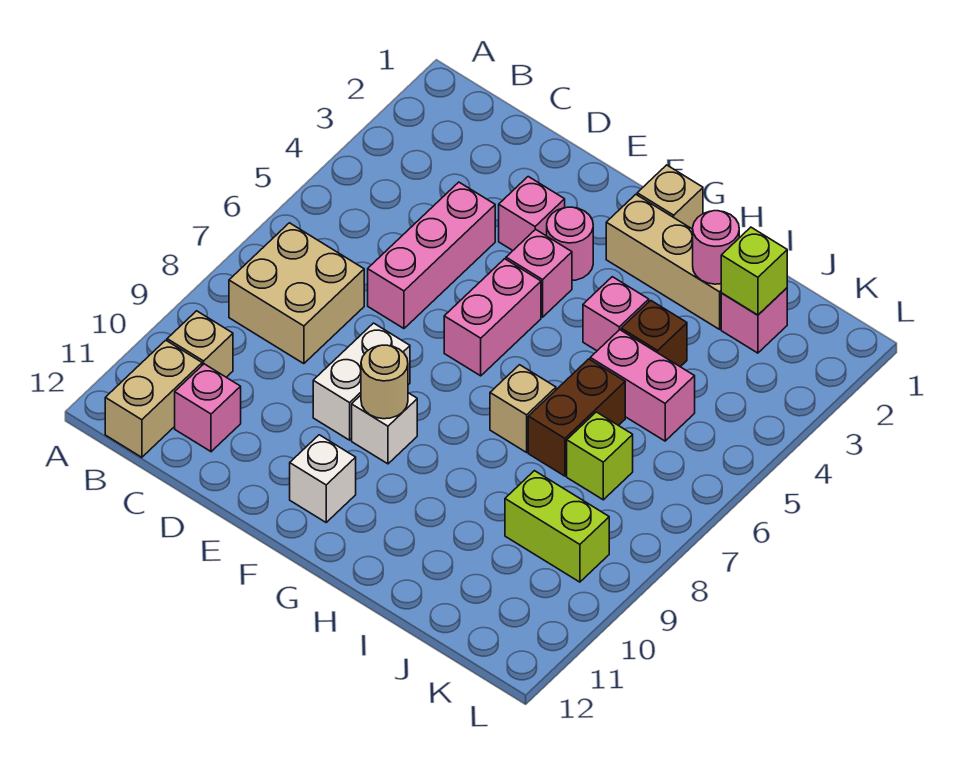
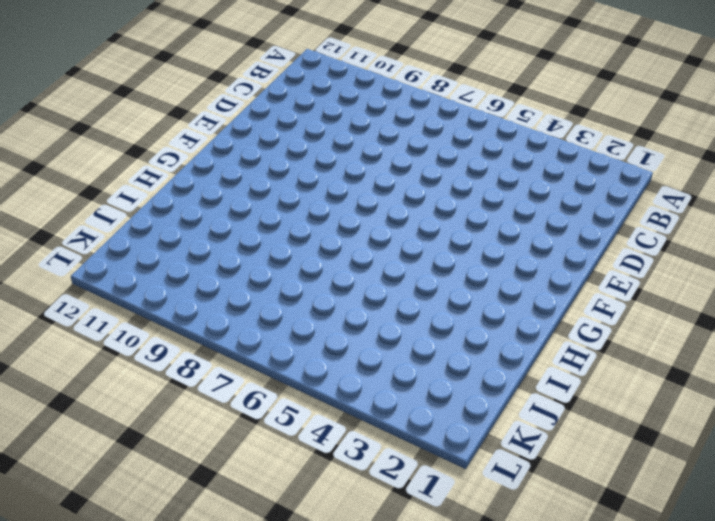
none -> tan brick B7:C8 level 1
none -> tan brick B10 level 1
none -> tan brick B11:B12 level 1

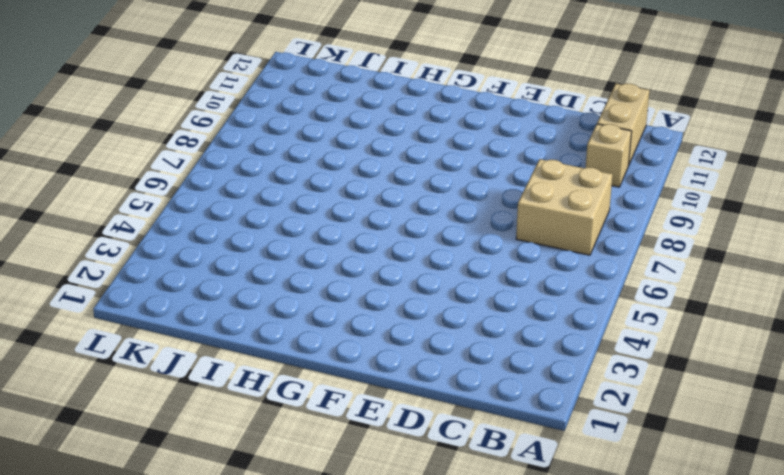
none -> pink brick C11 level 1
none -> pink brick D4:D6 level 1
none -> pink brick E3 level 1

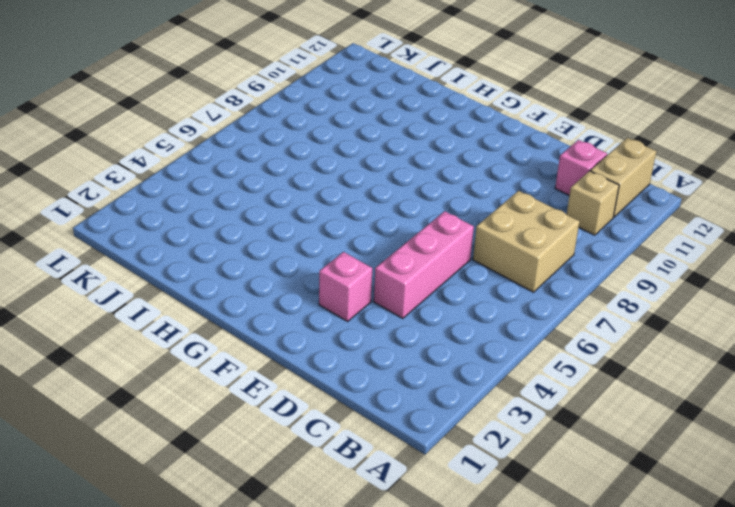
none -> white brick E8:E9 level 1
none -> pink round brick F3 level 1
none -> pink brick F4 level 1

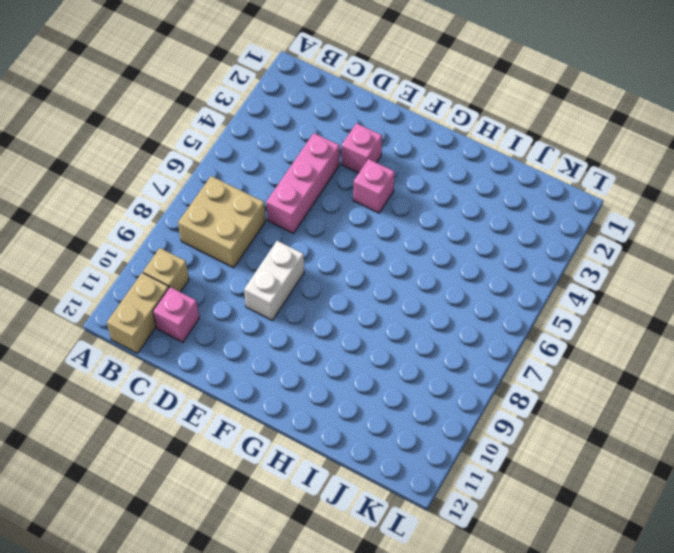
none -> pink round brick F3 level 1
none -> pink brick F5:F6 level 1
none -> white brick F9 level 1

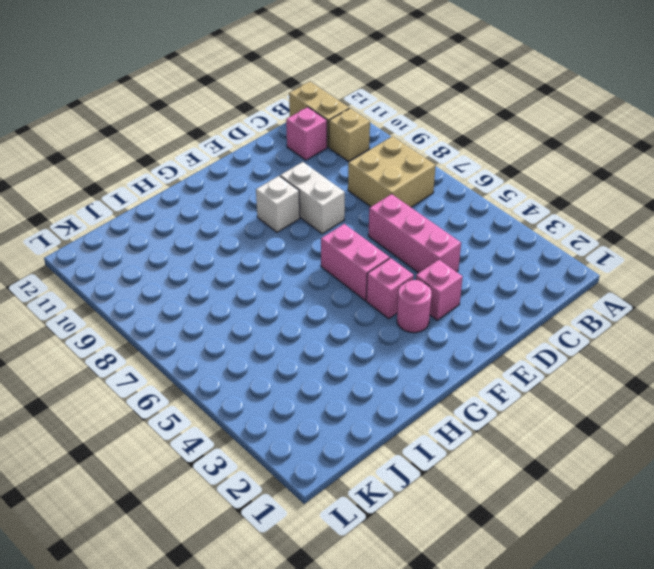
none -> white brick F11 level 1
none -> tan brick G1 level 1
none -> tan brick G2:I2 level 1

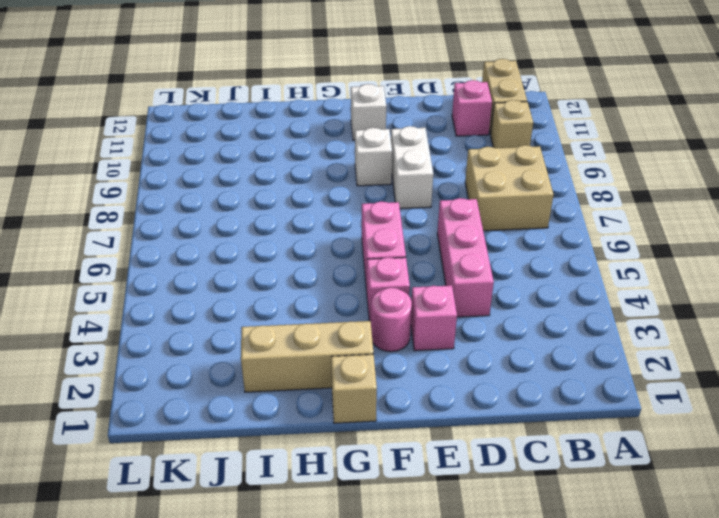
none -> pink brick H4 level 1
none -> tan brick H7 level 1
none -> brown brick I4 level 1

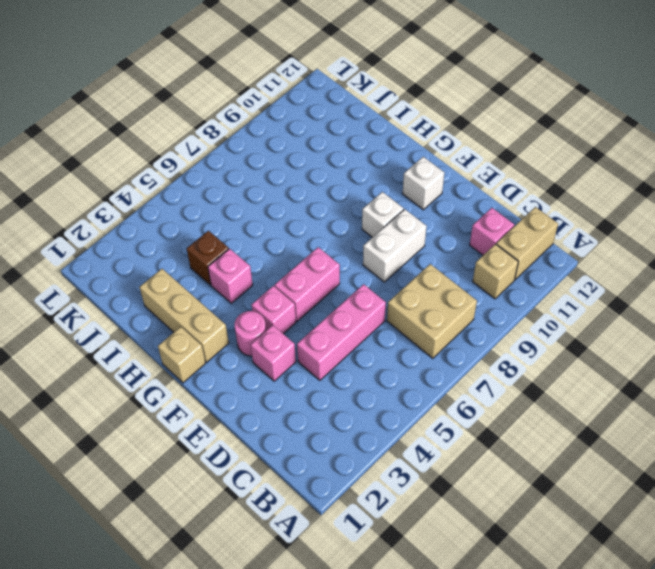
none -> tan brick H7 level 1
none -> pink brick I5:J5 level 1
none -> brown brick I6:I7 level 1

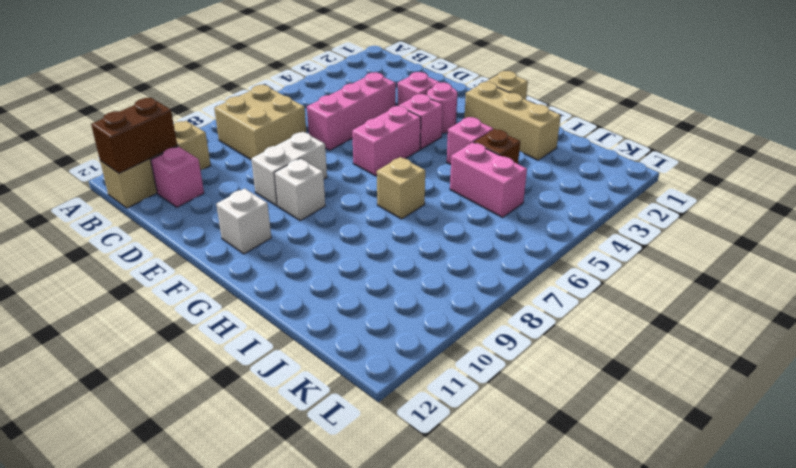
brown brick B11:B12 level 2 -> brown brick I6:I7 level 1
none -> pink brick J2 level 1
none -> lime brick J7 level 1
none -> lime brick J9:K9 level 1

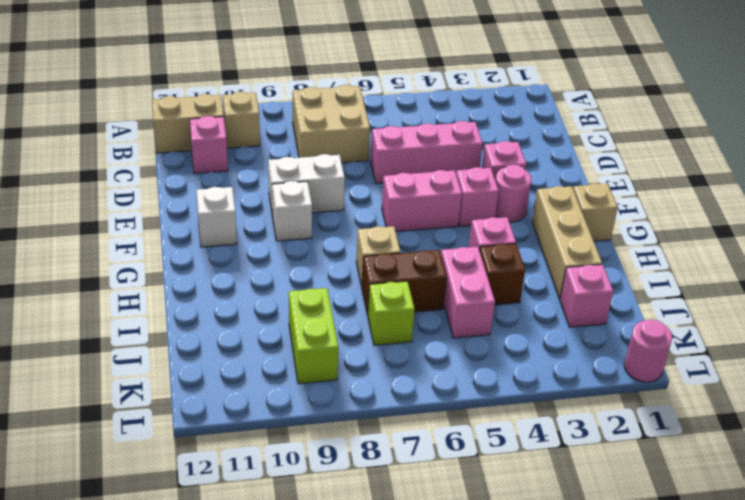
pink round brick L1 level 1 -> pink round brick I2 level 2
none -> tan round brick F9 level 2
none -> lime brick J2 level 2

